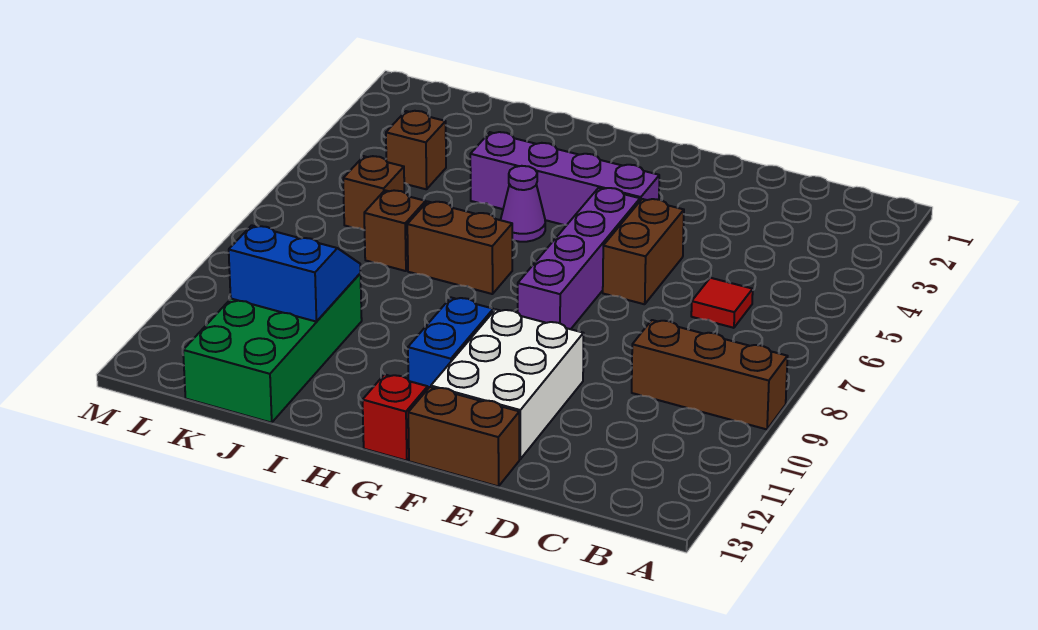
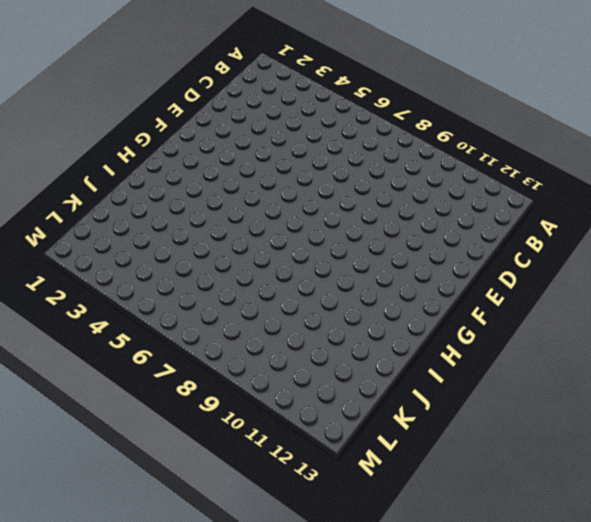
none -> brown brick A9:C9 level 1
none -> red tile C6 level 1
none -> brown brick E5:E6 level 1

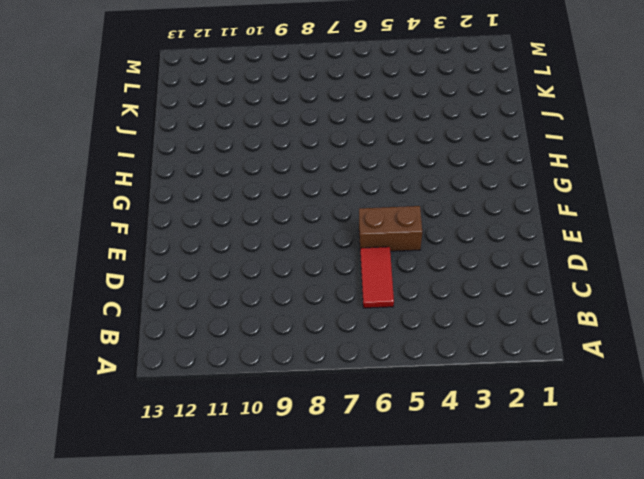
red tile C6:D6 level 1 -> red tile C6 level 1
none -> brown brick A9:C9 level 1
none -> white brick E10:F12 level 1
none -> brown brick E13:F13 level 1

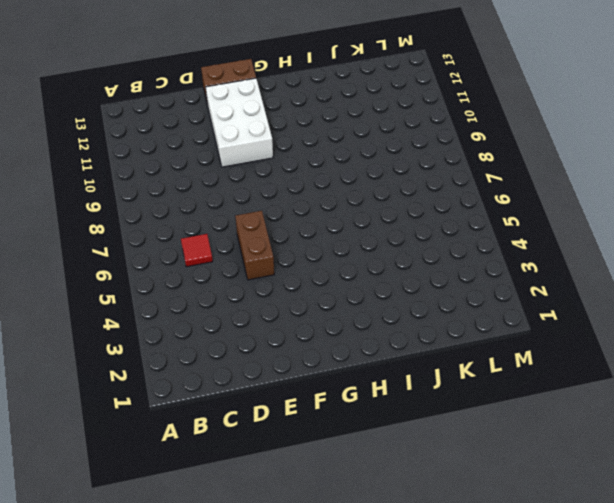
none -> brown brick A9:C9 level 1
none -> purple brick F4:I4 level 1
none -> purple brick F5:F8 level 1

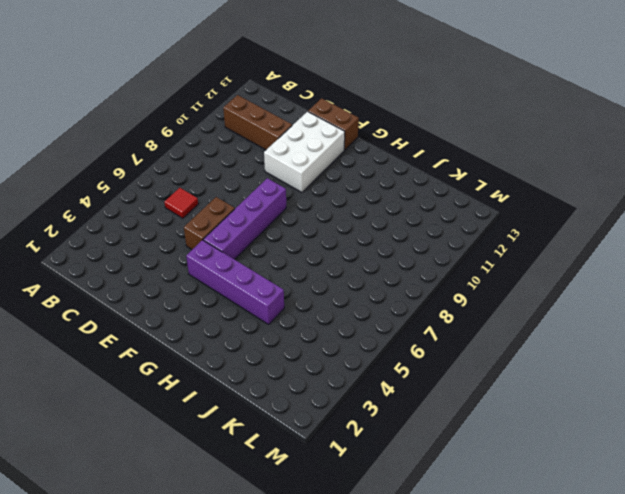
brown brick B11:D11 level 1 -> brown brick A9:C9 level 1
none -> blue brick G10:G11 level 1
none -> red brick G13 level 1
none -> purple cone H5 level 1

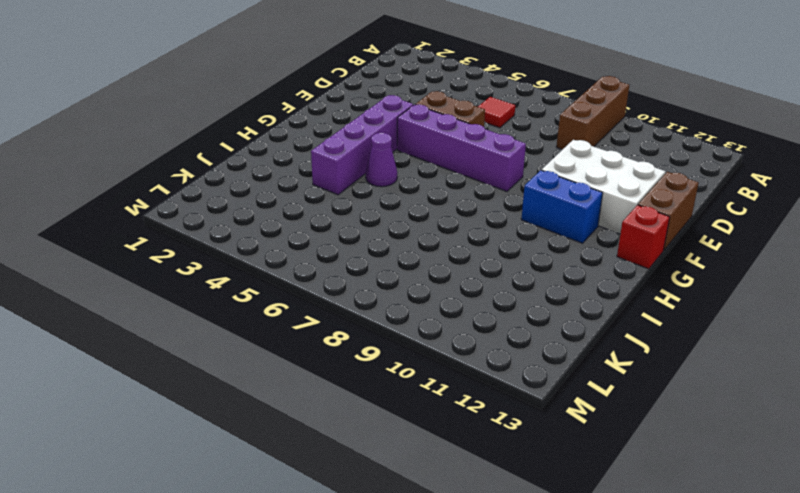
none -> brown brick H7:I7 level 1
none -> brown brick J7 level 1
none -> green brick J10:K13 level 1

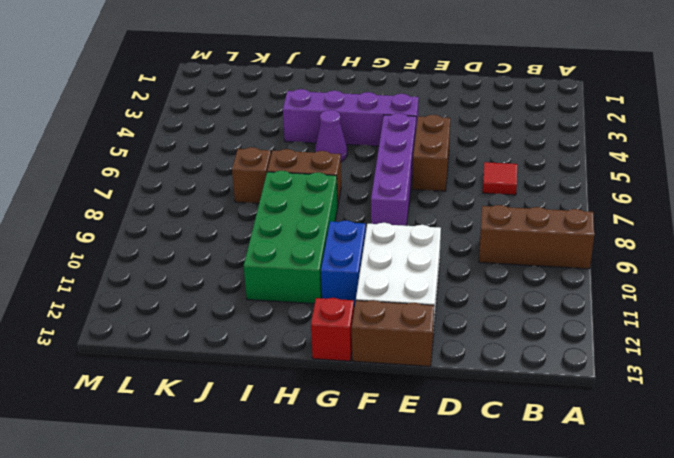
green brick H8:I11 level 1 -> green brick J10:K13 level 1
none -> brown brick K4 level 1
none -> brown brick K6 level 1
none -> blue slope J10:K11 level 2 top 11

